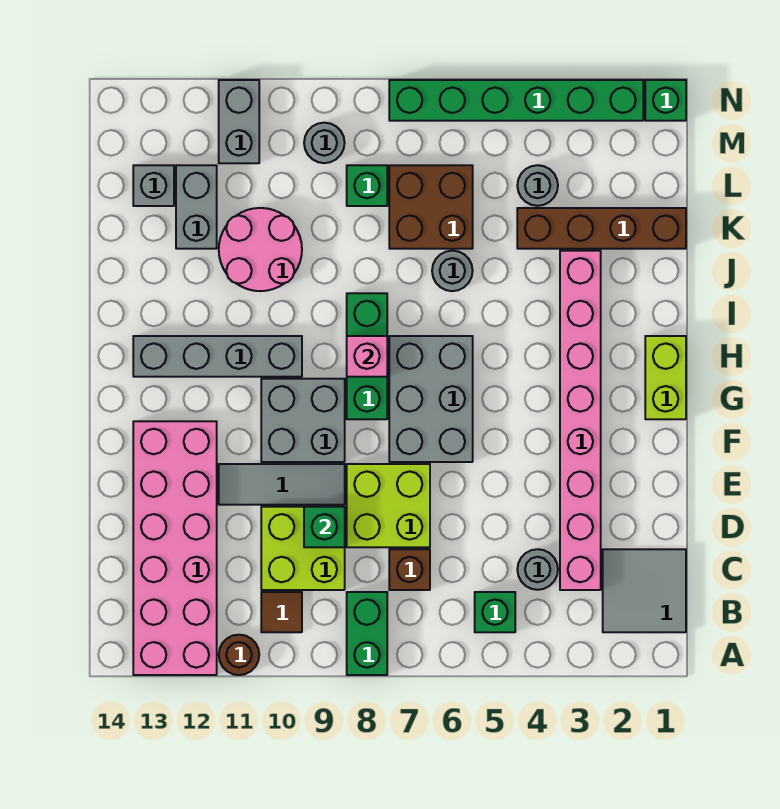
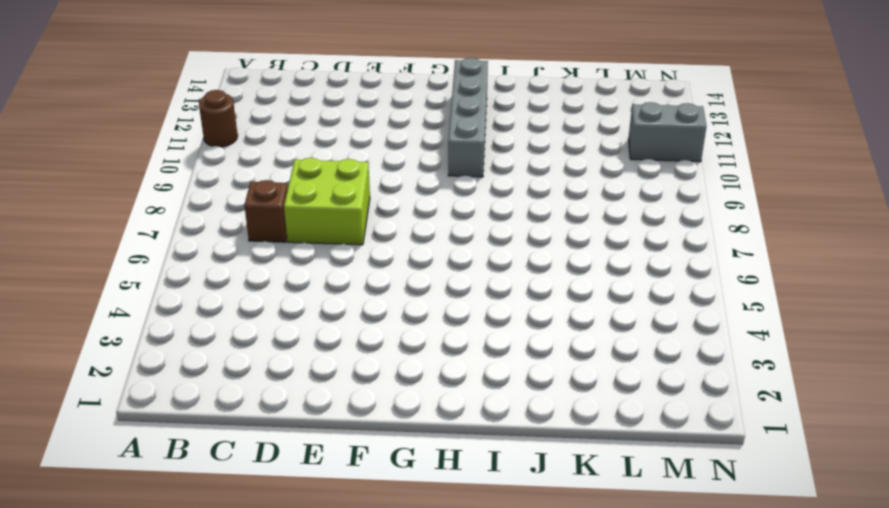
none -> green brick A8:B8 level 1
none -> pink brick A12:F13 level 1
none -> grey tile B1:C2 level 1
none -> green brick B5 level 1

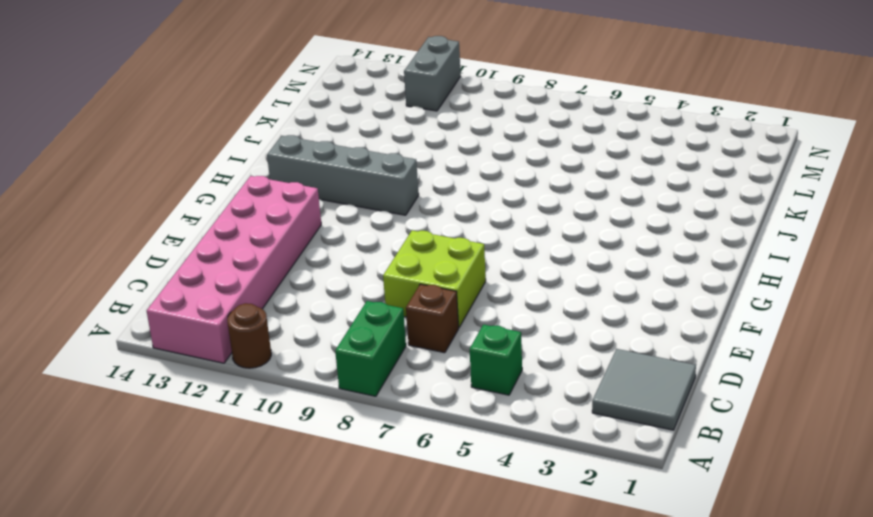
none -> brown tile B10 level 1
none -> pink brick C3:J3 level 1
none -> grey round brick C4 level 1
none -> lime brick C9:D10 level 1

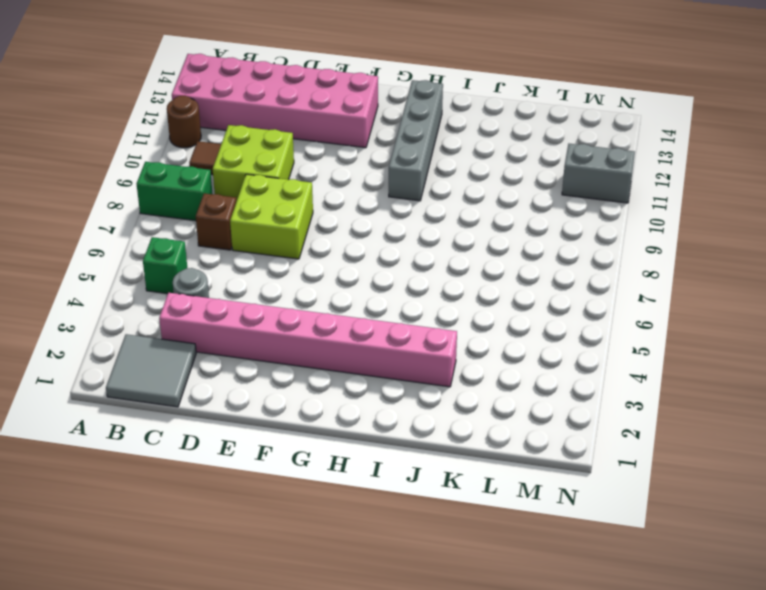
none -> grey tile E9:E11 level 1
none -> grey brick F6:H7 level 1
none -> grey brick F9:G10 level 1
none -> lime brick G1:H1 level 1

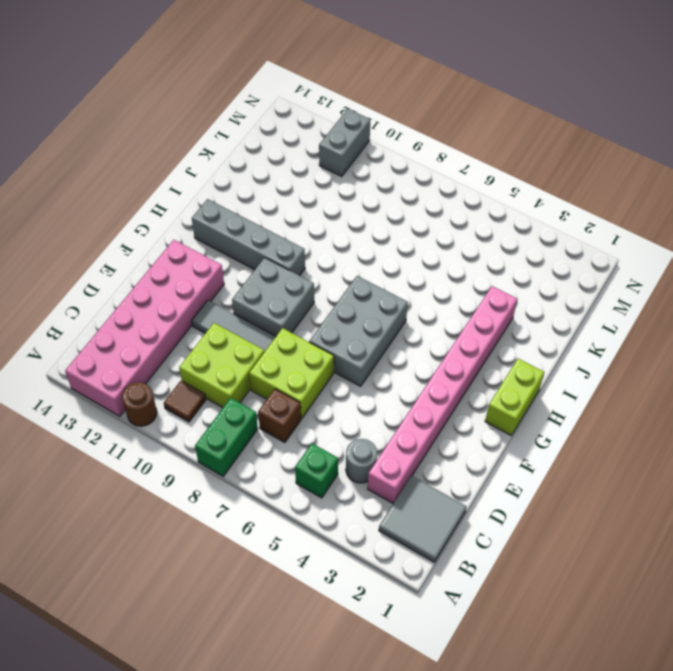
none -> green brick G8:I8 level 1
none -> grey round brick J6 level 1
none -> pink round brick J10:K11 level 1
none -> brown brick K1:K4 level 1

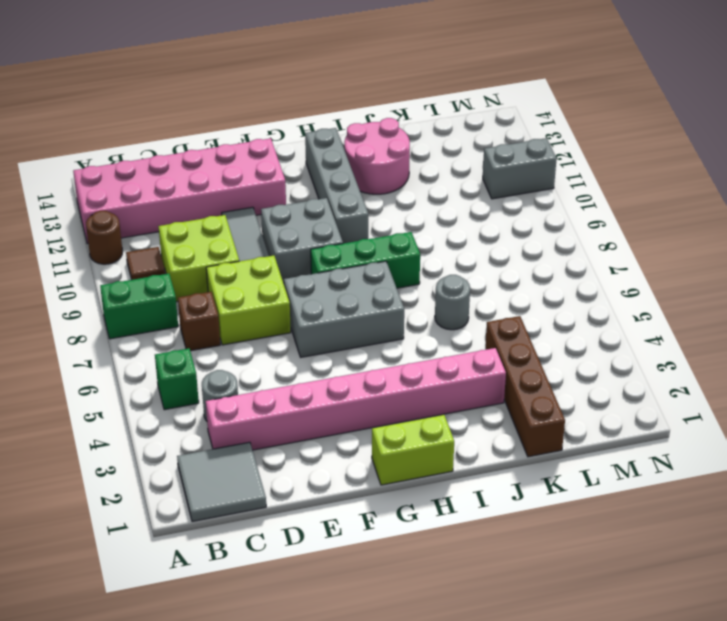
pink round brick I12:J13 level 1 -> pink round brick J10:K11 level 1
none -> brown brick K6:L7 level 1
none -> grey brick K12:L12 level 1
none -> grey round brick L4 level 1
none -> green brick L8 level 1

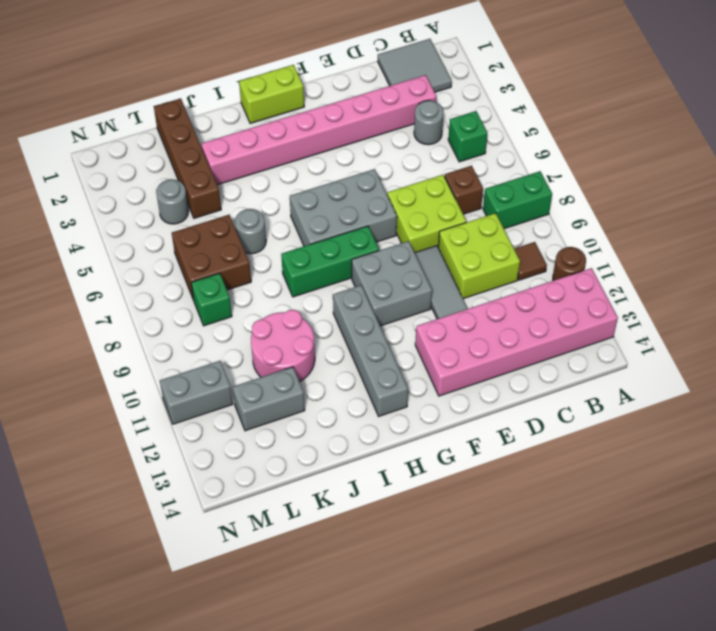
none -> grey brick L13 level 1
none -> grey round brick M9 level 1
none -> green brick N1 level 1
none -> green brick N2:N7 level 1

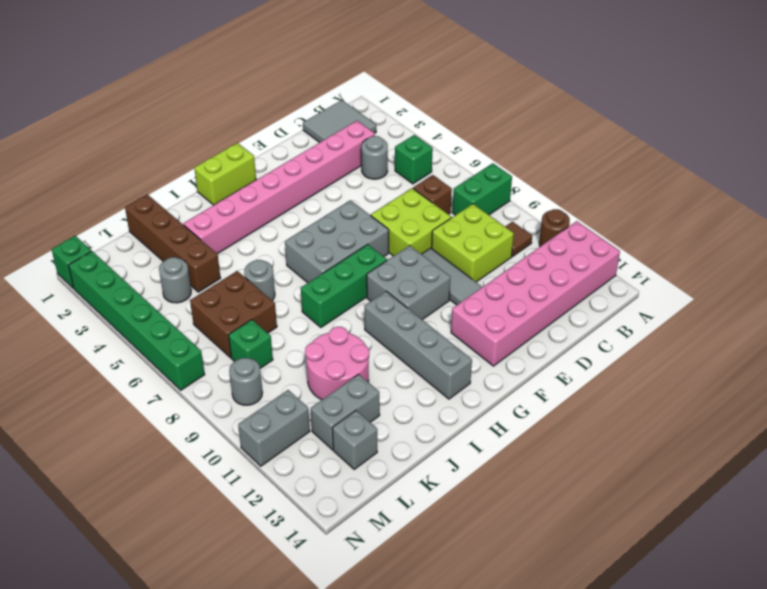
none -> green brick D9 level 2
none -> pink brick H8 level 2

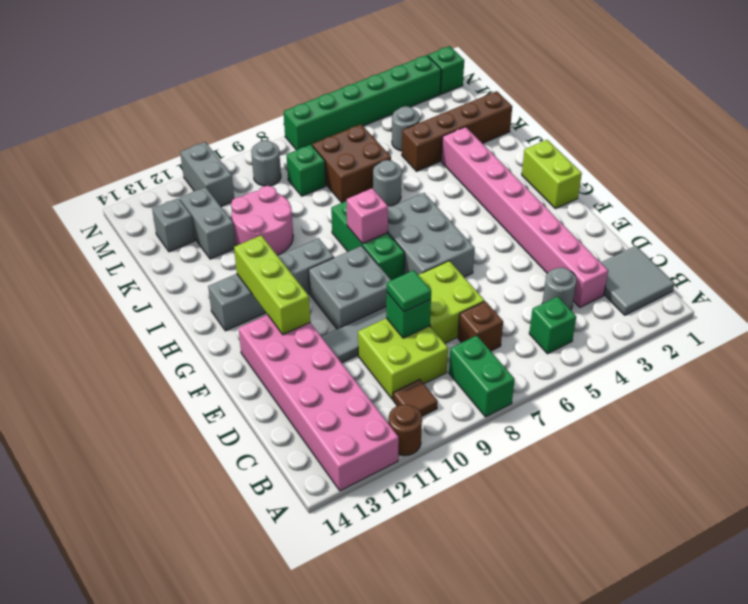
green tile D9 level 3 -> none
lime brick F12:H12 level 2 -> none

